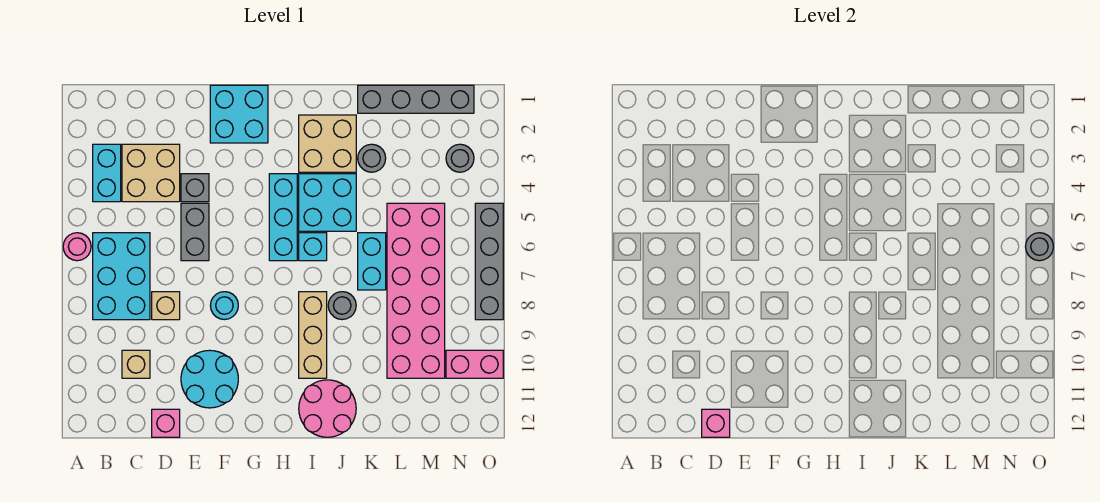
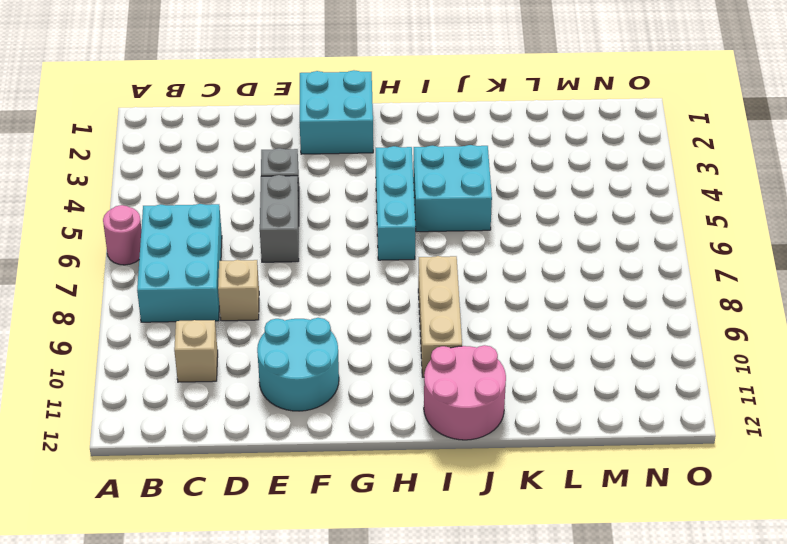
none -> cyan brick B3:B4 level 1
none -> tan brick C3:D4 level 1
none -> pink brick D12 level 1

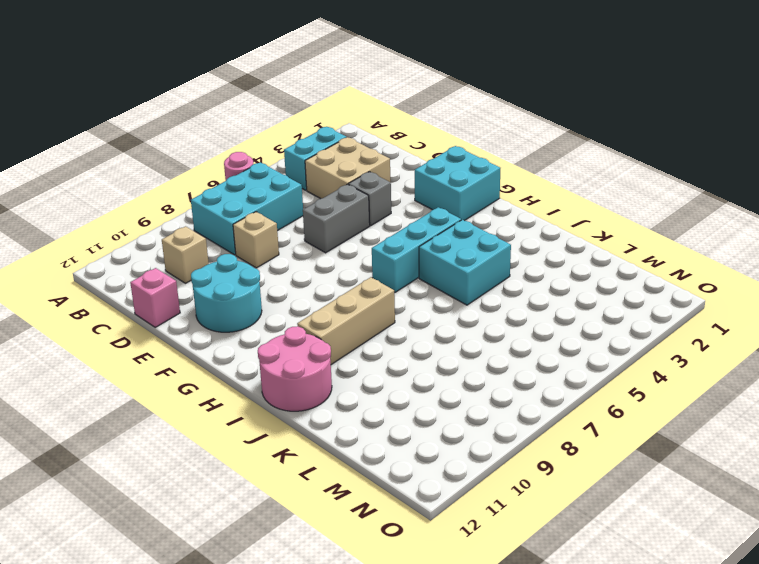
none -> cyan round brick F8 level 1
none -> tan brick I2:J3 level 1
none -> cyan brick I6 level 1

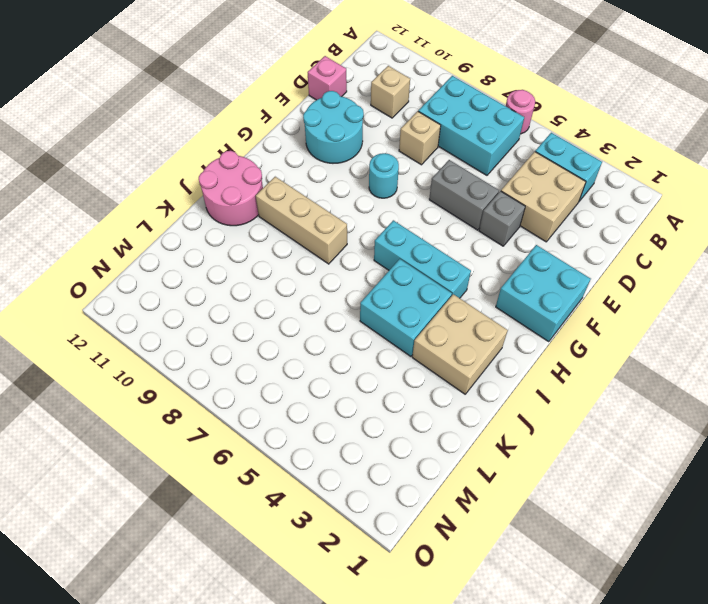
none -> cyan brick I6 level 1
none -> grey round brick J8 level 1
none -> grey brick K1:N1 level 1

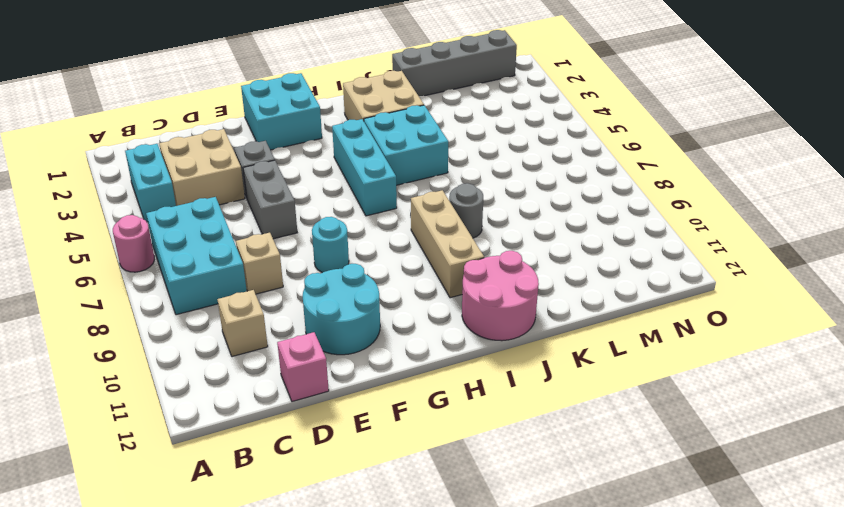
none -> cyan brick I6 level 1
none -> grey round brick K3 level 1
none -> cyan brick K6:K7 level 1

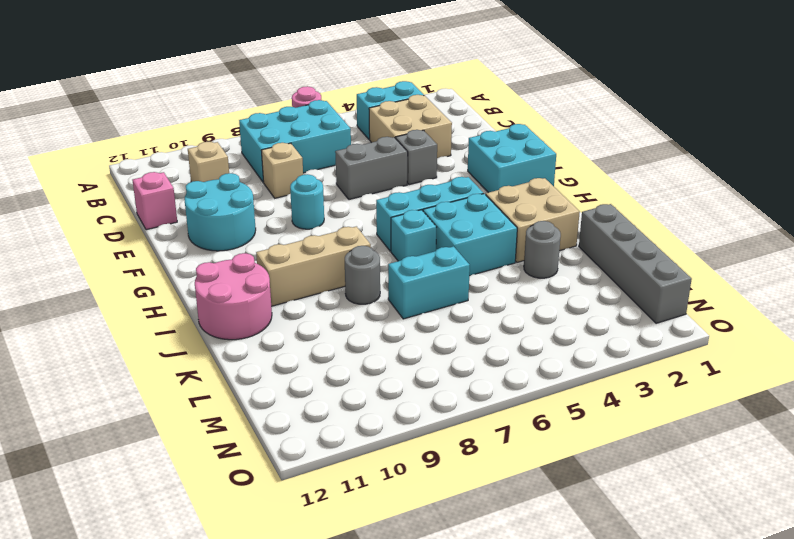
none -> pink brick L5:M10 level 1
none -> grey round brick N3 level 1
none -> pink brick N10:O10 level 1

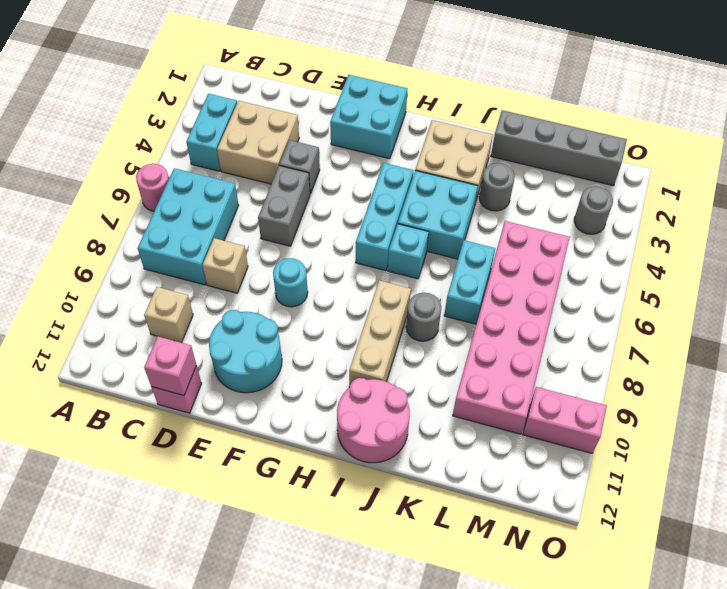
none -> grey brick O5:O8 level 1
none -> grey round brick O6 level 2

